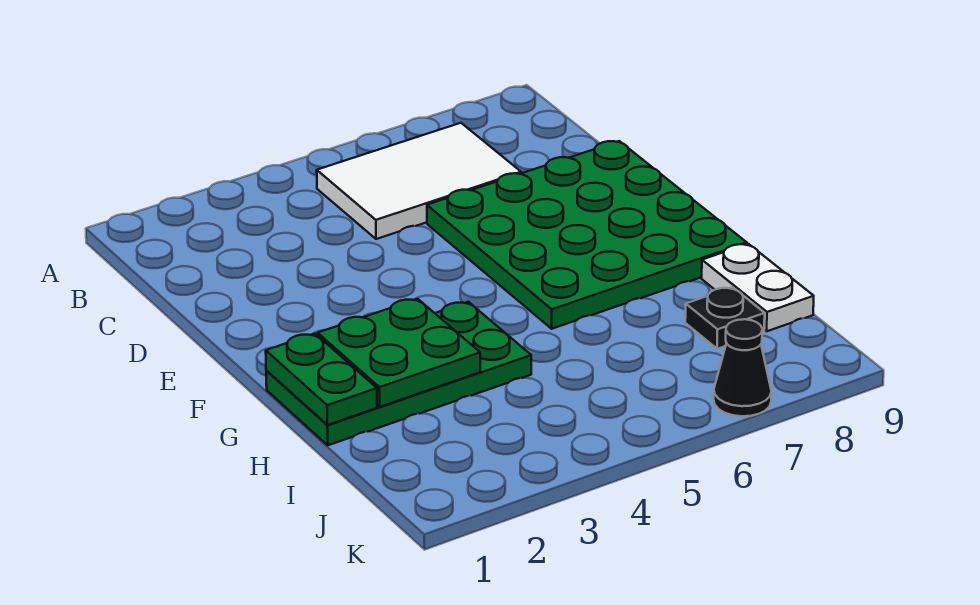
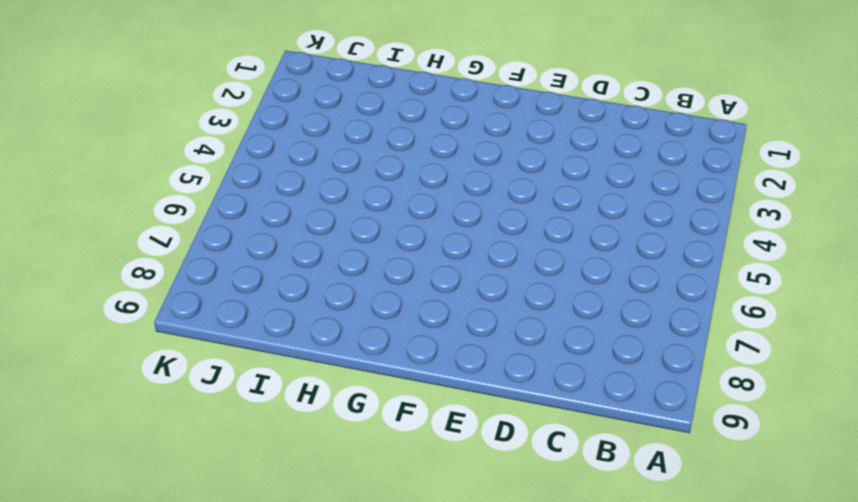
none -> white tile B5:C7 level 1
none -> green plate D6:G9 level 1

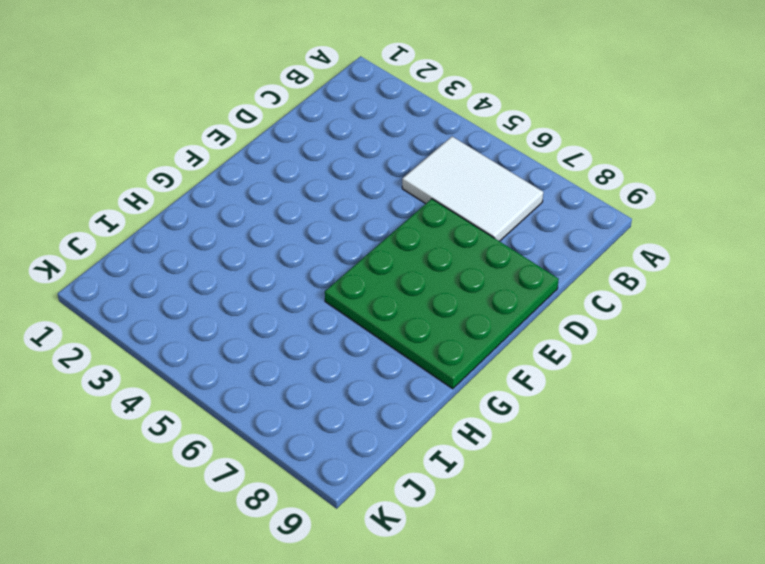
none -> green plate G1:H4 level 1
none -> white plate H9:I9 level 1

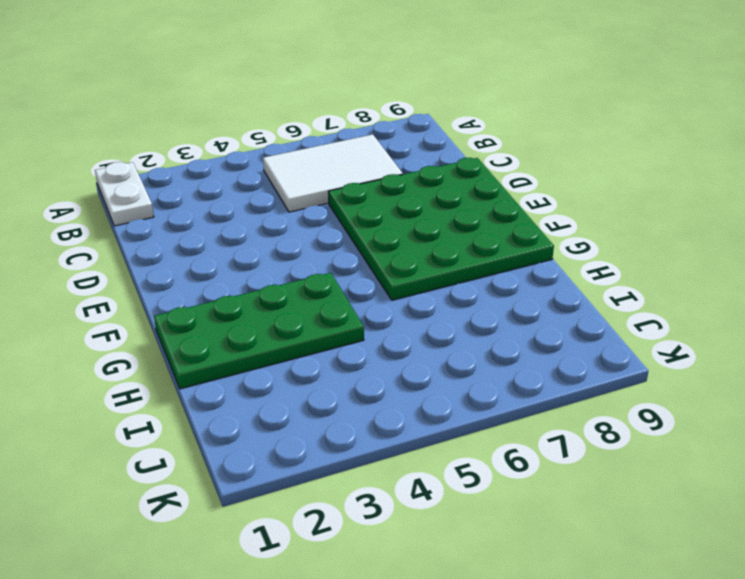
white plate A1:B1 level 1 -> white plate H9:I9 level 1
none -> black plate I8 level 1
none -> black cone K7 level 1

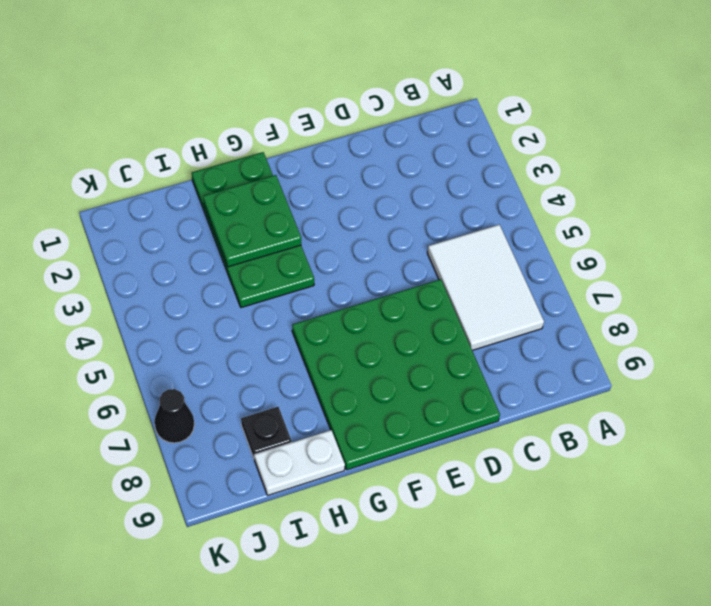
none -> green plate G1:H1 level 2

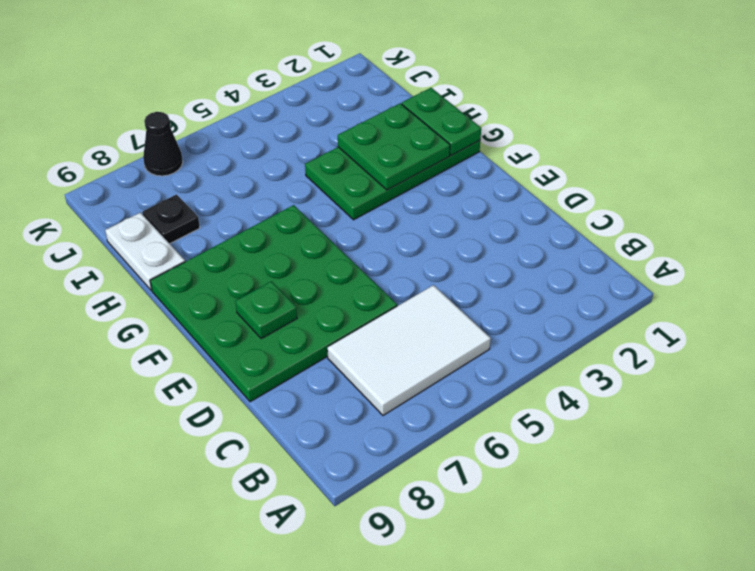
green plate E8 level 2 -> none

